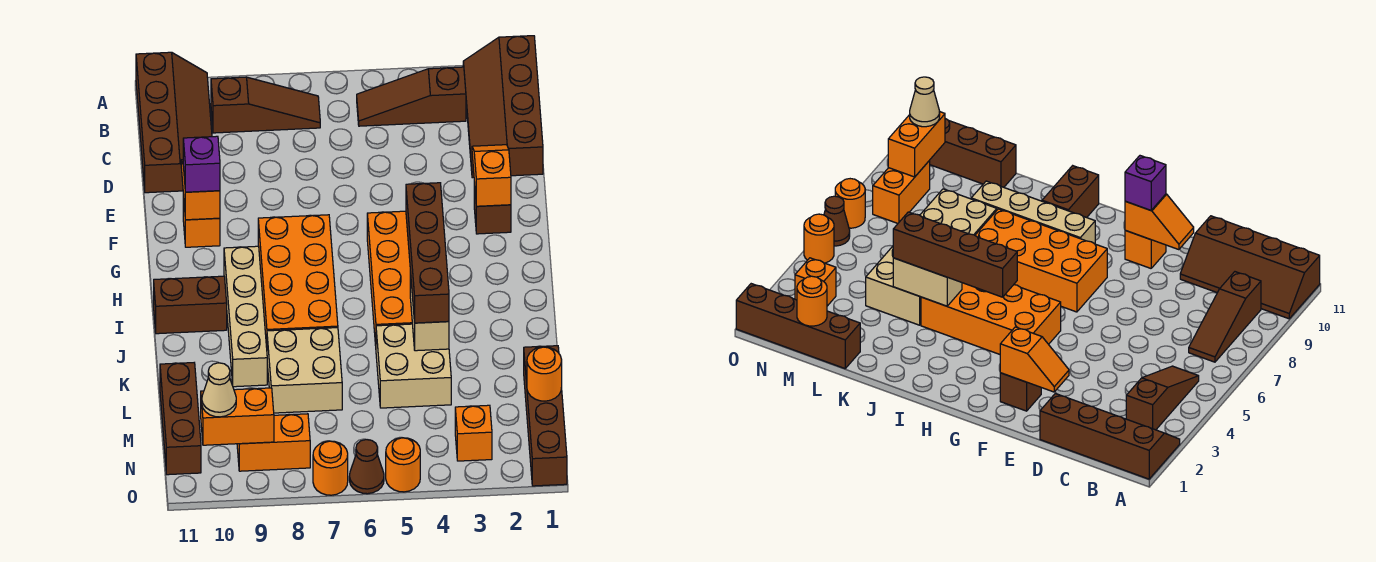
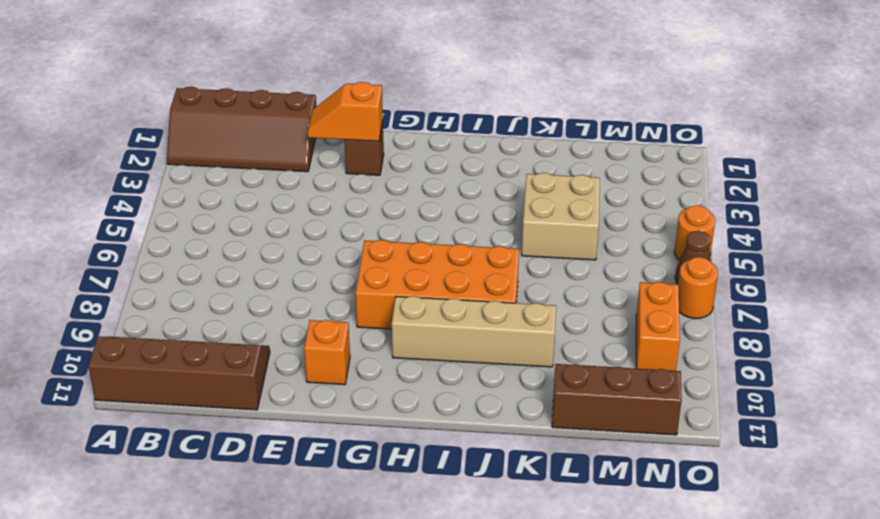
none -> brown slope B3:B5 level 1 top 3
none -> brown slope B7:B9 level 1 top 9
none -> orange brick G4:J5 level 1

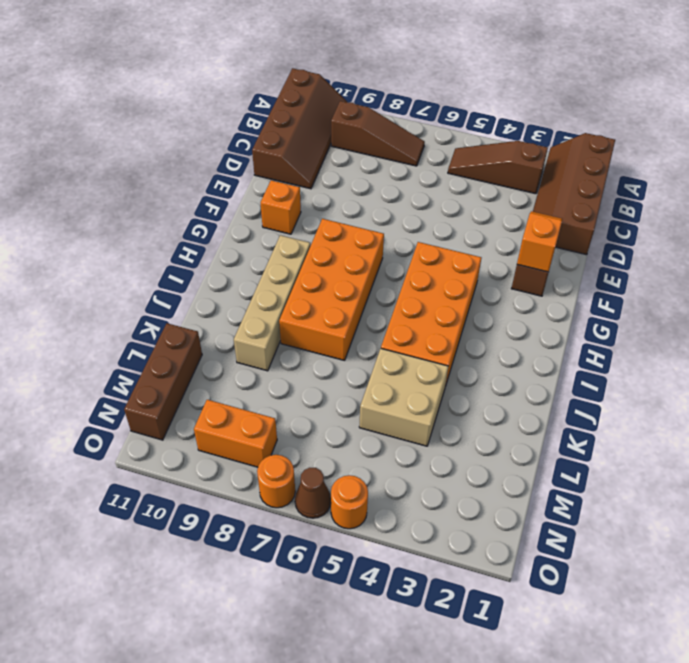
none -> brown brick I10:I11 level 1
none -> tan brick K7:L8 level 1
none -> brown brick L1:O1 level 1

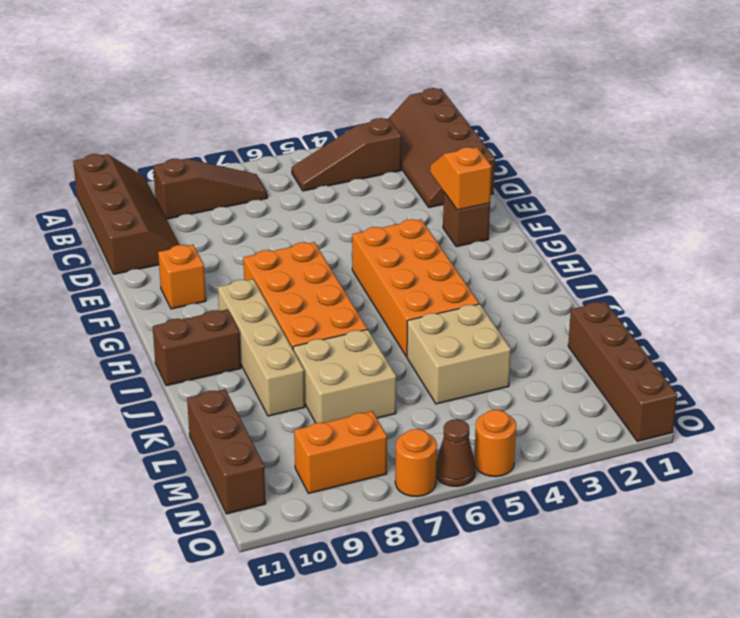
none -> orange brick N3 level 1
none -> orange slope E10:F10 level 2 top F
none -> tan brick J4:K4 level 2

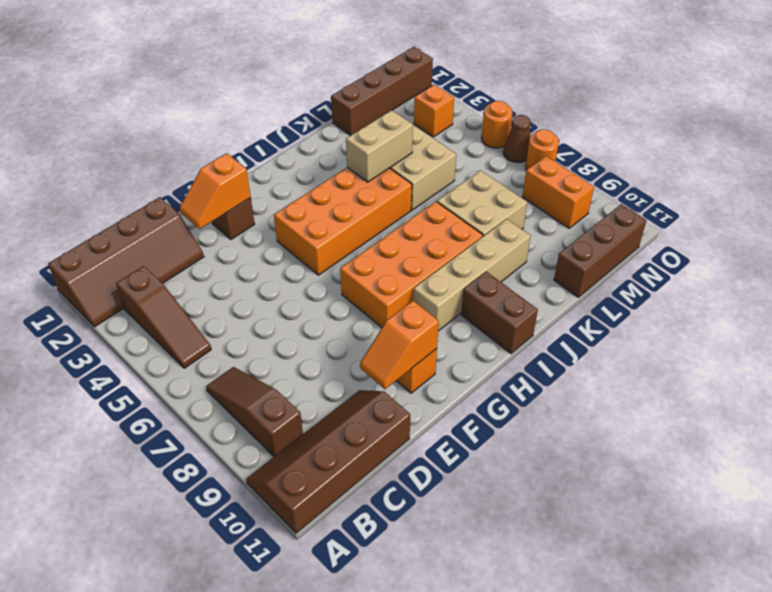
none -> orange round brick M1 level 2
none -> orange brick N9:N10 level 2
none -> purple brick F10 level 3

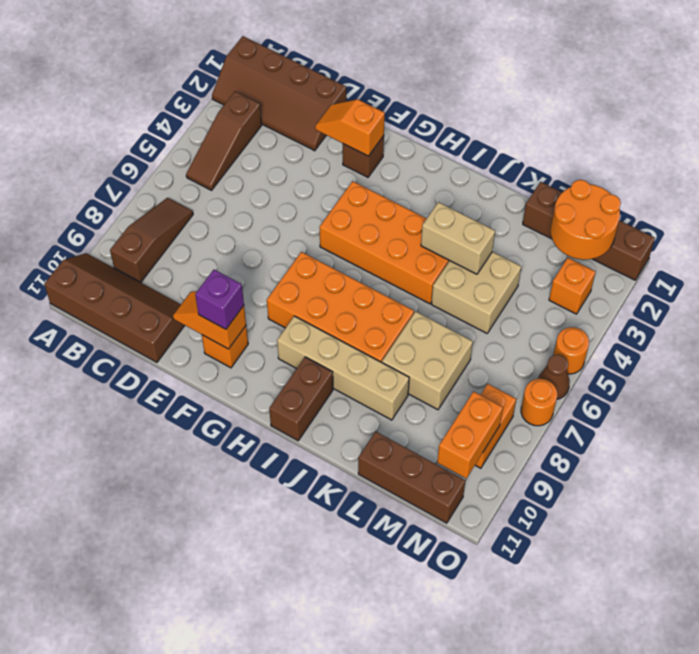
orange round brick M1:N2 level 2 -> orange round brick M1 level 2
none -> brown brick H4:K4 level 3
none -> tan cone N10 level 3

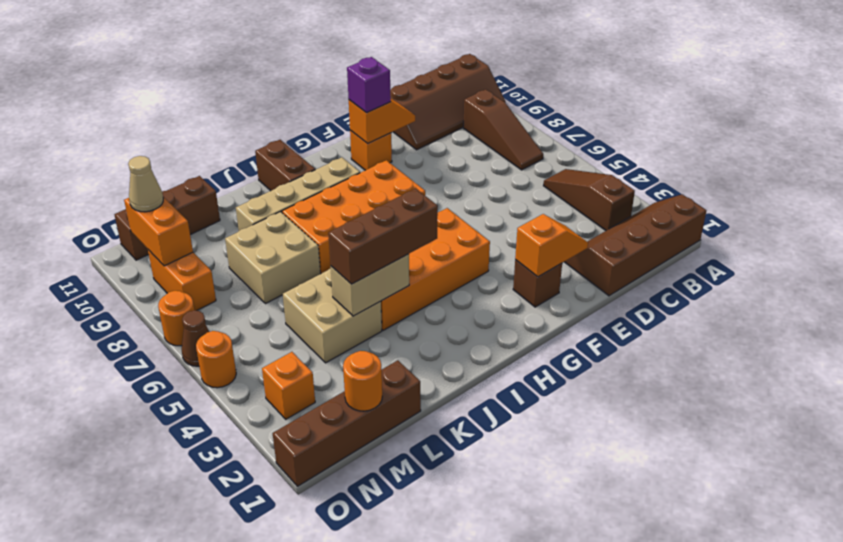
brown brick I4:K4 level 3 -> brown brick H4:K4 level 3

